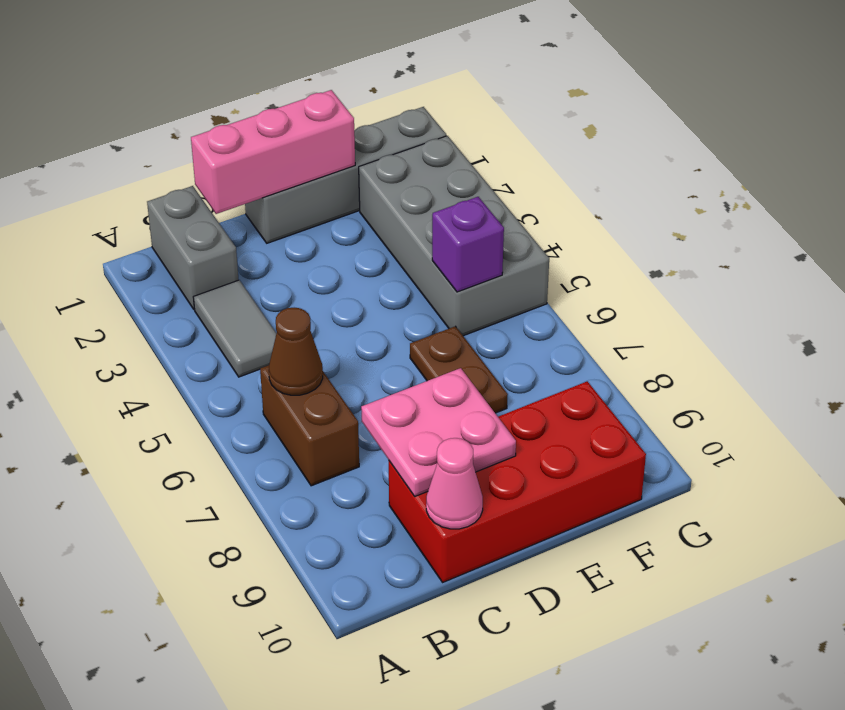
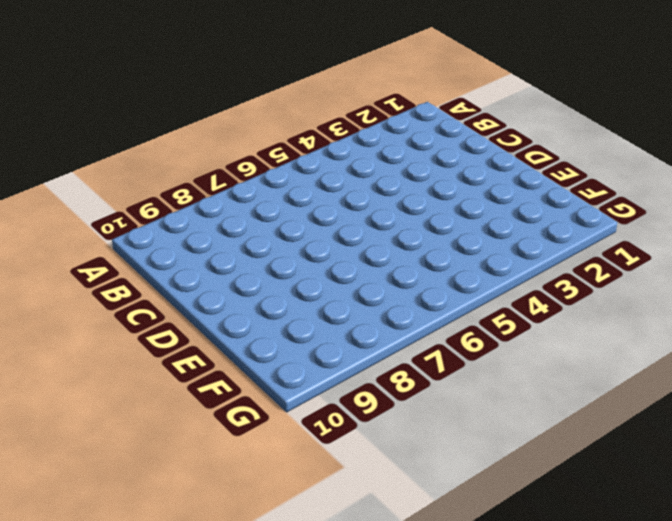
none -> grey brick B1:B2 level 1
none -> grey tile B3:B4 level 1
none -> brown brick B6:B7 level 1

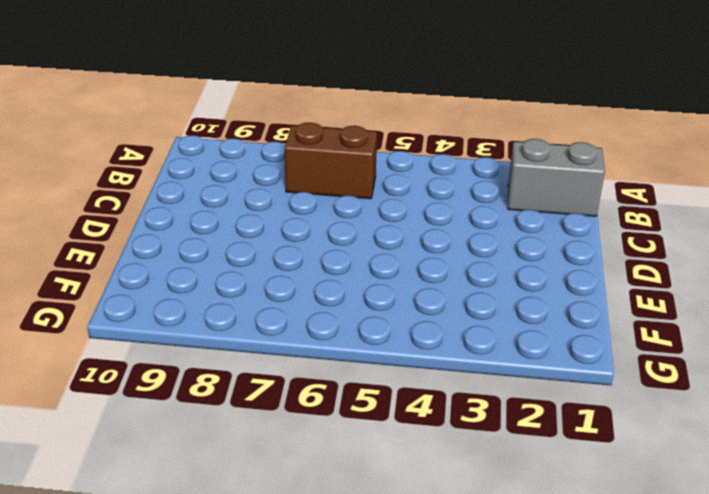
none -> grey tile B3:B4 level 1
none -> red brick C9:F10 level 1
none -> grey brick D1:G1 level 1

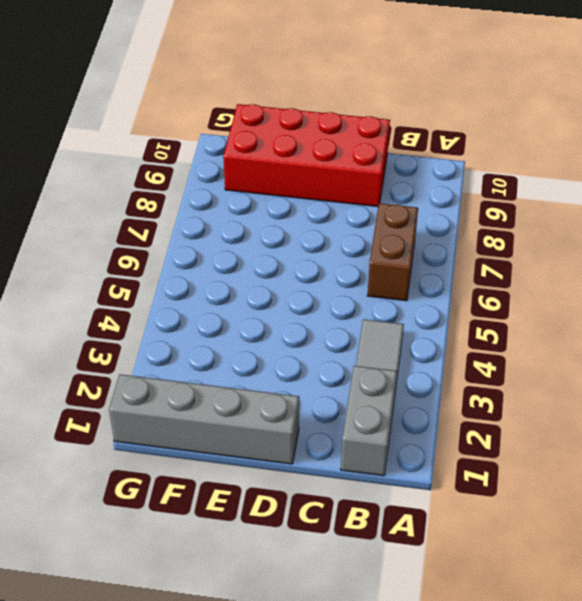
none -> brown plate E6:E7 level 1
none -> grey brick F2:G5 level 1
none -> brown cone B6 level 2

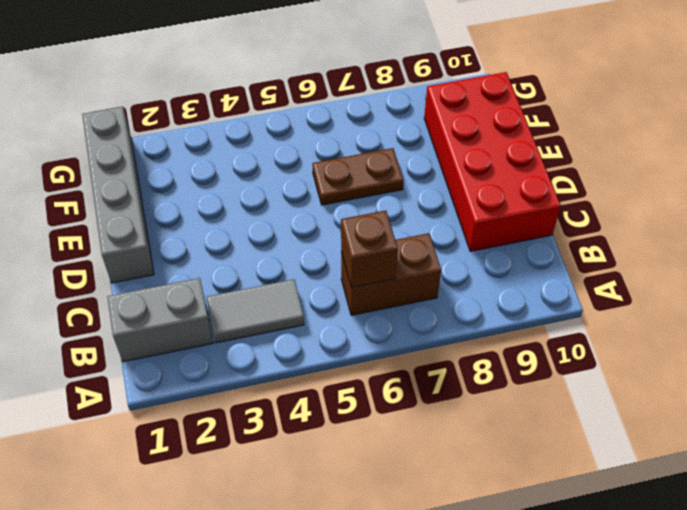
brown brick B6 level 2 -> brown cone B6 level 2
none -> grey brick F2:G5 level 1
none -> pink brick C1:E1 level 2
none -> pink plate C8:D9 level 2

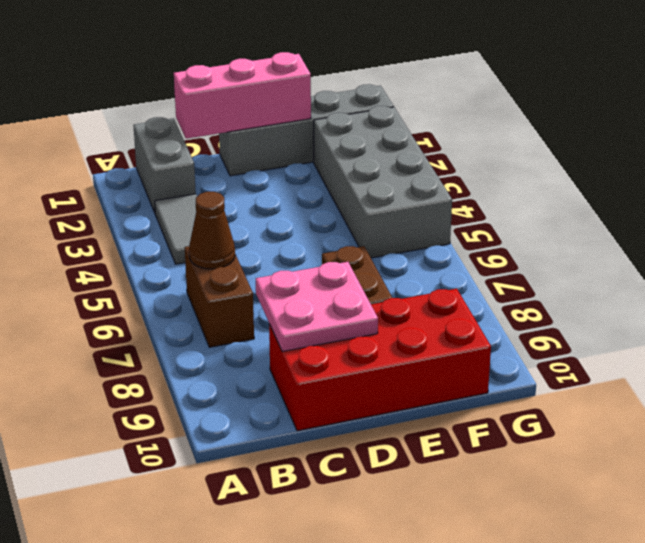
none -> pink cone C10 level 2
none -> purple brick F5 level 2

